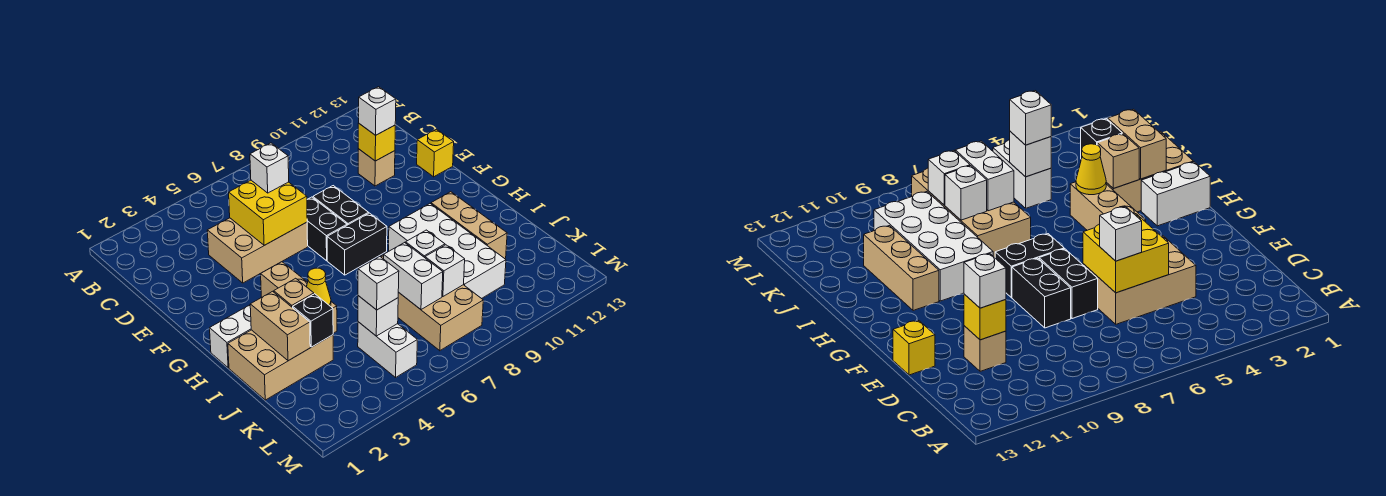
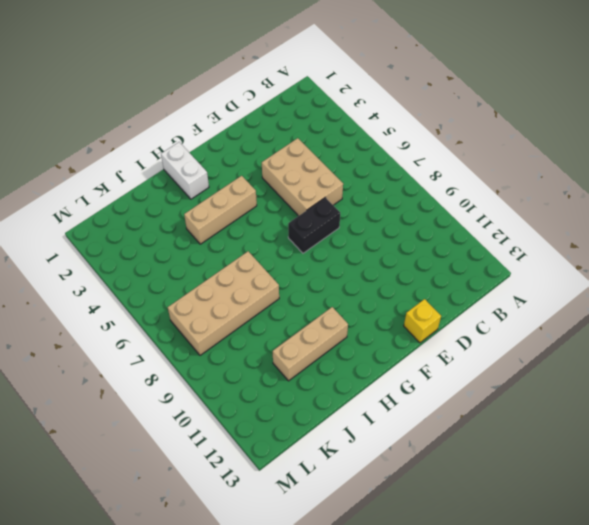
none -> tan brick D11 level 1
none -> black brick E8:F8 level 1
none -> black brick G7:G8 level 1

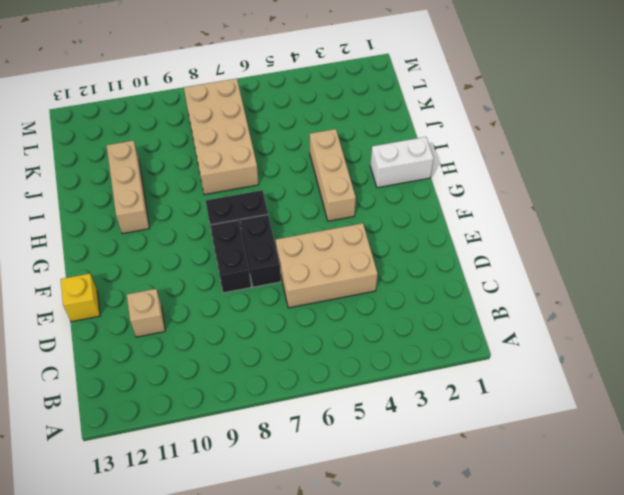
none -> white brick H9:K10 level 1
none -> tan brick I1:J3 level 1
none -> white brick K5:L5 level 1

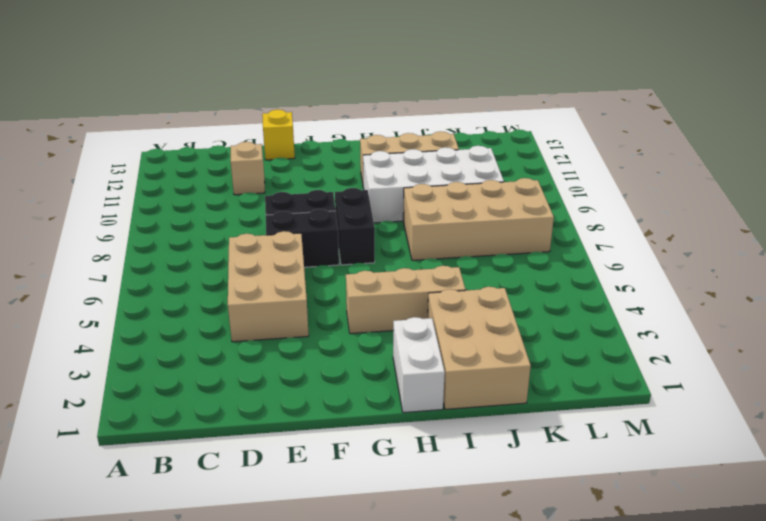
none -> white brick K5:L5 level 1
none -> yellow brick D5:E6 level 2
none -> yellow brick D11 level 2

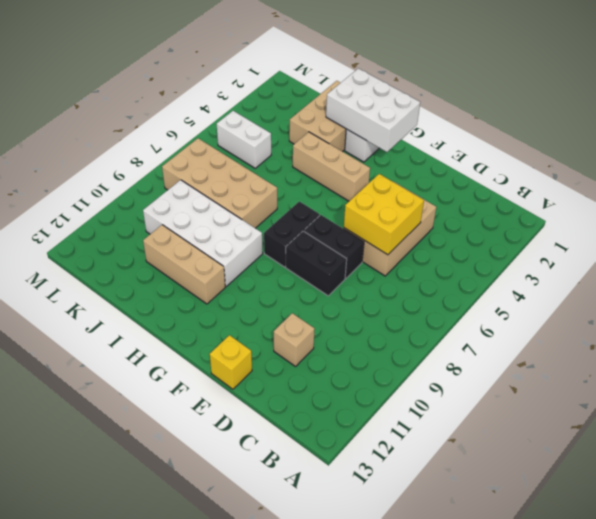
white brick G1:I2 level 2 -> tan brick I2:J2 level 2
none -> yellow brick D11 level 2
none -> tan brick I3 level 2
none -> yellow cone I4 level 2

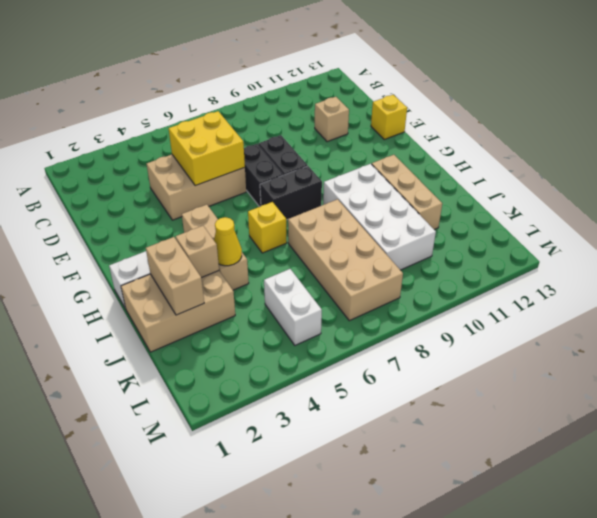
yellow brick H6 level 1 -> yellow brick D11 level 2
none -> black brick J3 level 2
none -> white brick J7:K7 level 2
none -> white brick J8 level 2

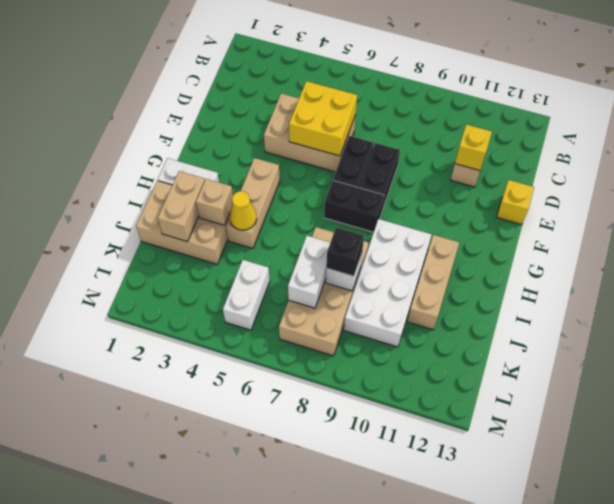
black brick J8 level 3 -> black brick J3 level 2
none -> white brick K5 level 2
none -> white brick K8 level 2
none -> white brick D6 level 3

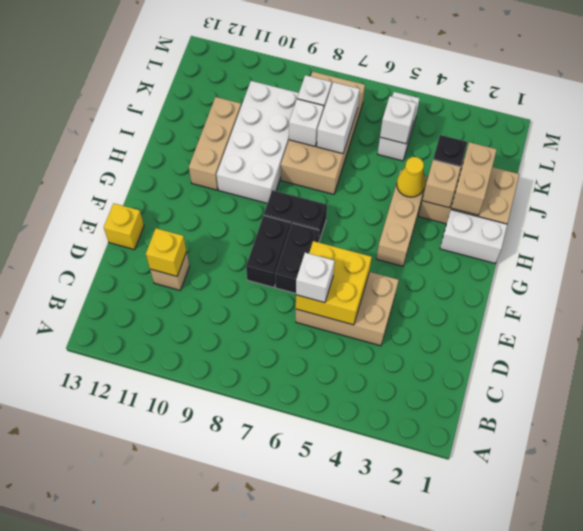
none -> white brick D11 level 3
none -> white brick K5 level 3

